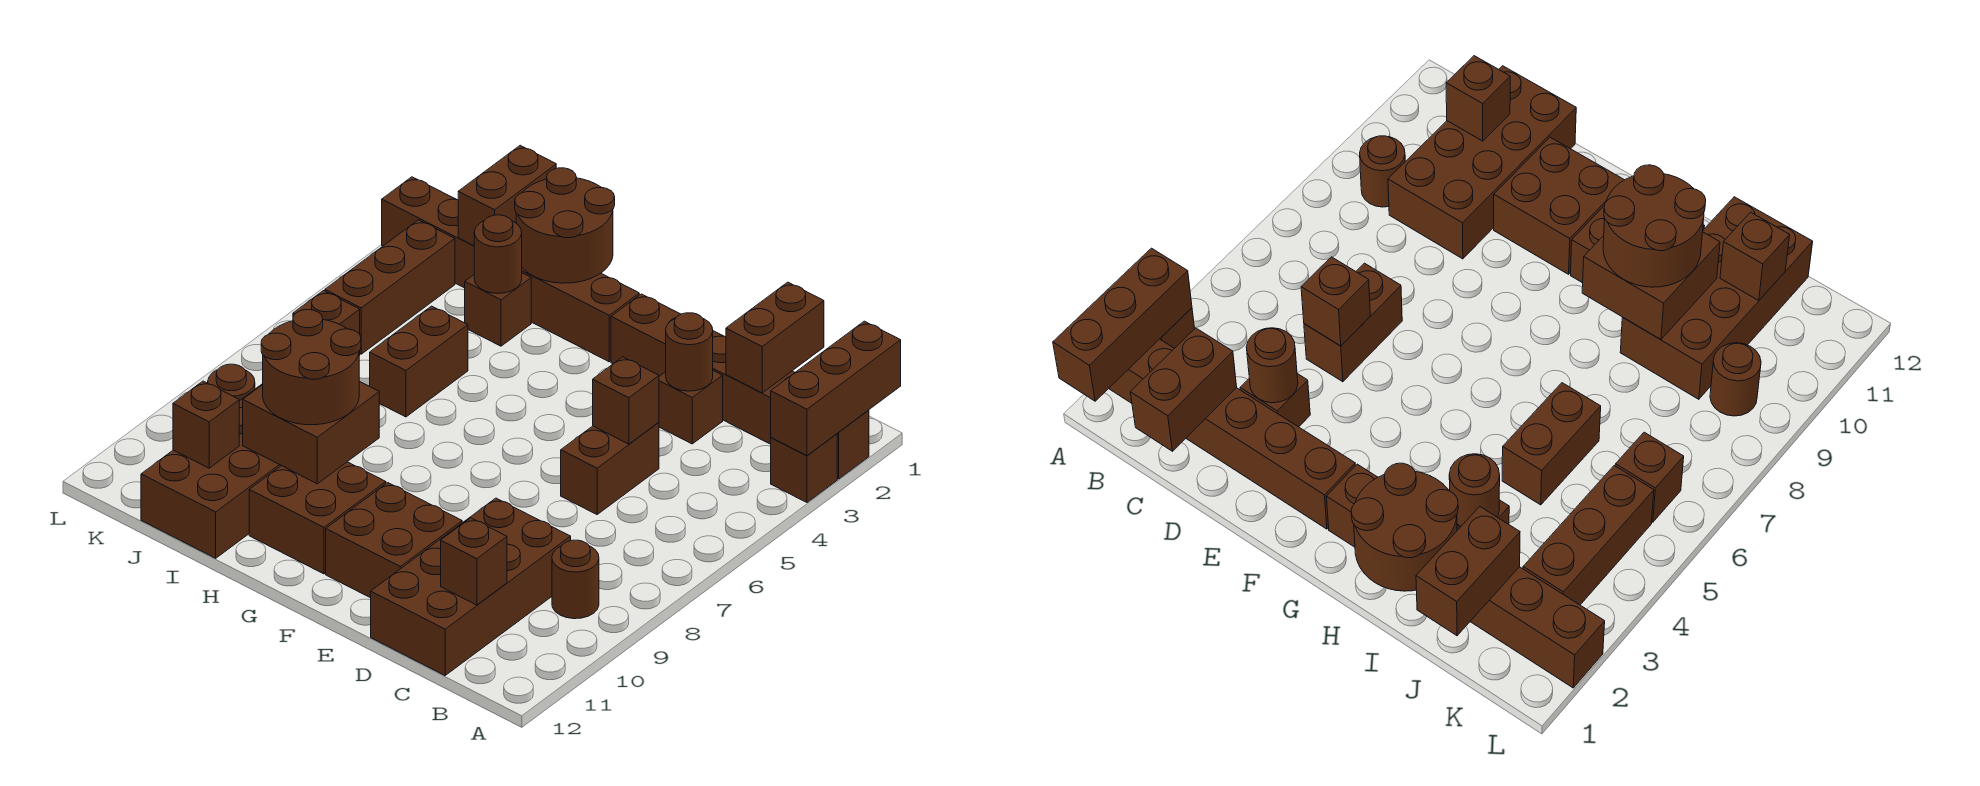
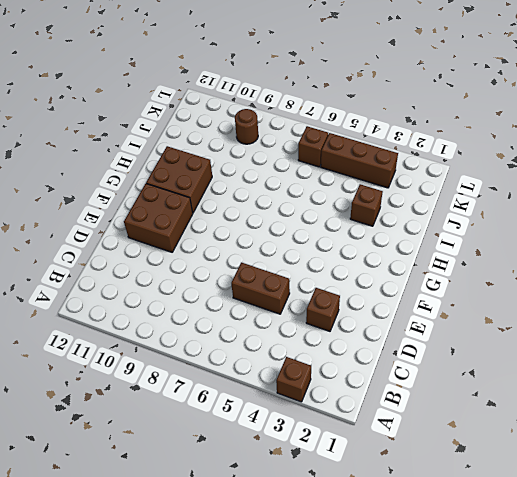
none -> brown brick A2:F2 level 1
none -> brown round brick B9 level 1
none -> brown brick C9:D12 level 1

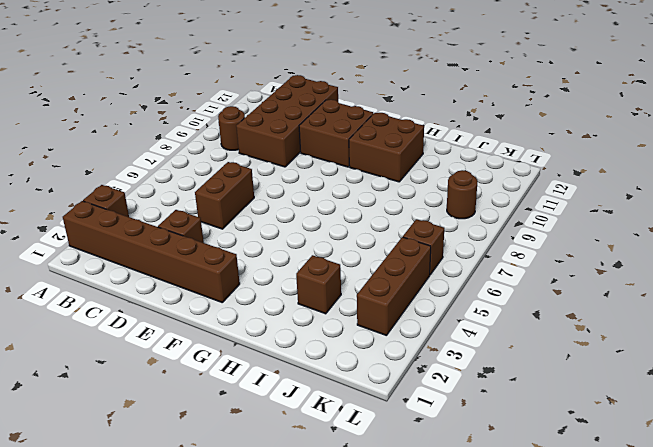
none -> brown brick G2:L2 level 1
none -> brown brick I5:I6 level 1
none -> brown brick I9:J12 level 1

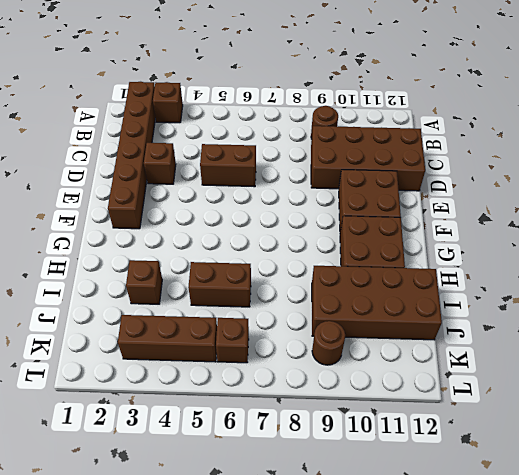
none -> brown brick G2:L2 level 1
none -> brown brick A1:A3 level 2
none -> brown brick C1:C2 level 2

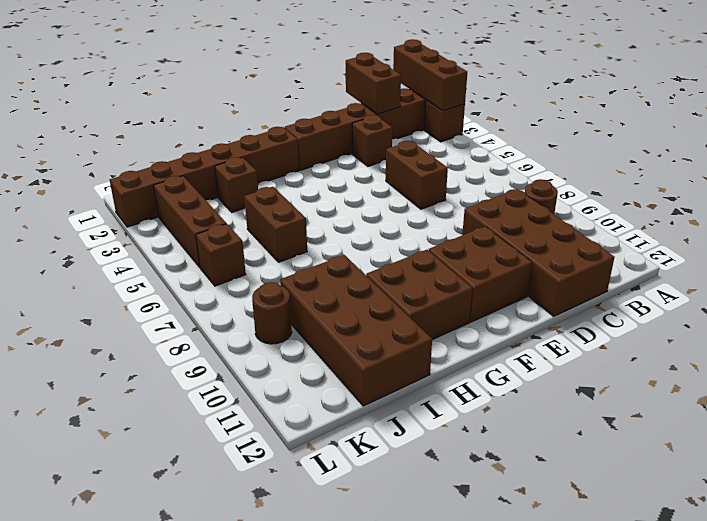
none -> brown brick C11 level 2
none -> brown round brick D3 level 2
none -> brown brick D5 level 2

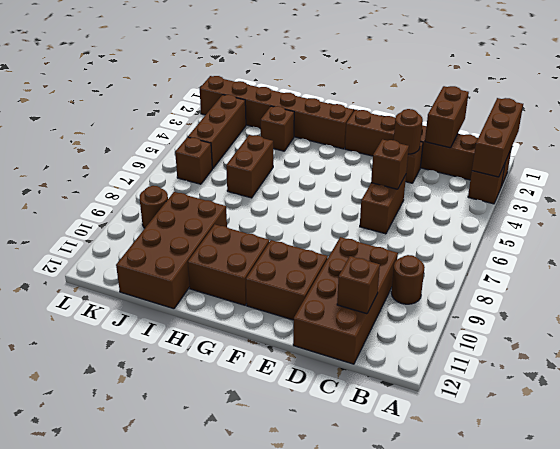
none -> brown round brick H1:I2 level 2
none -> brown brick H9:I10 level 2
none -> brown round brick I3 level 2

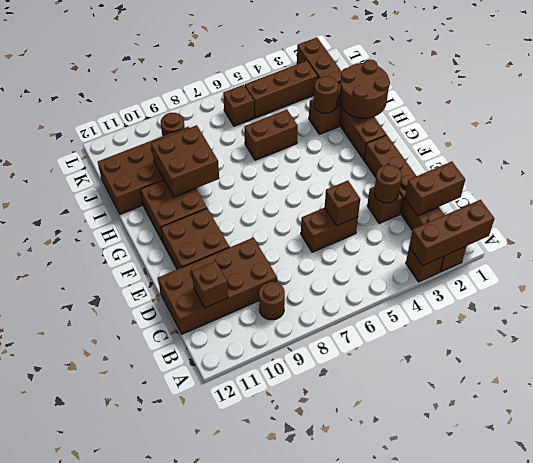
none -> brown brick J1:J2 level 2
none -> brown brick J11 level 2
none -> brown round brick H9:I10 level 3

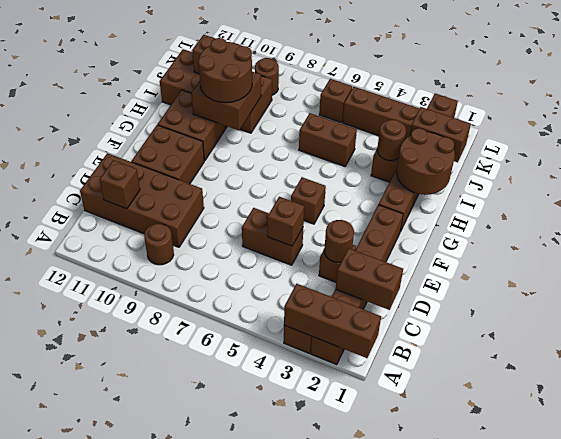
brown brick F5 level 1 -> none

